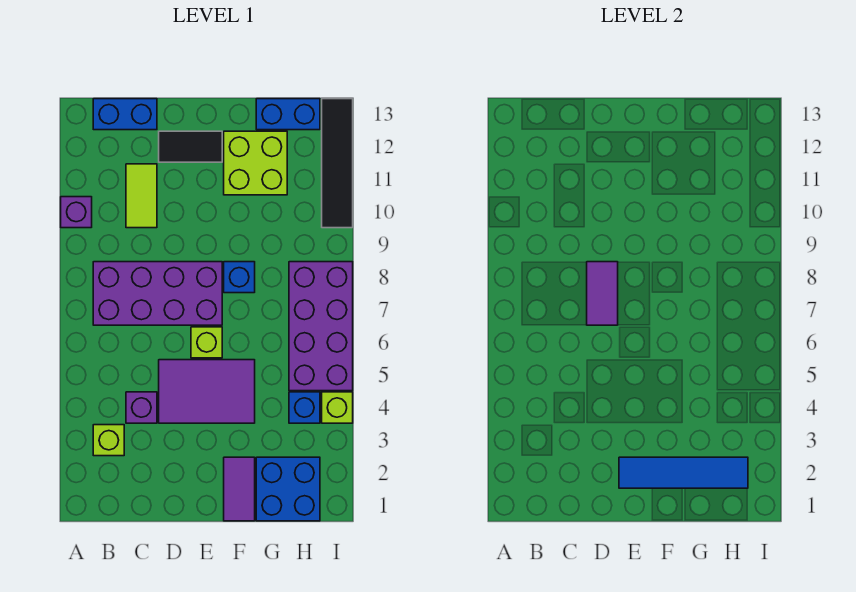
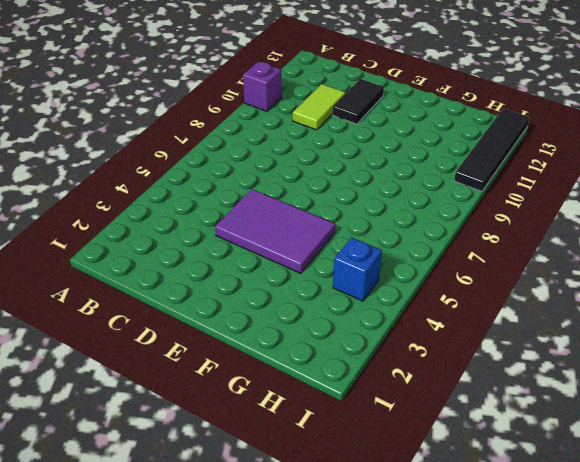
black tile D11:D12 level 1 -> black tile D12:E12 level 1
none -> lime brick B3 level 1
none -> purple brick B7:E8 level 1
none -> blue brick B13:C13 level 1

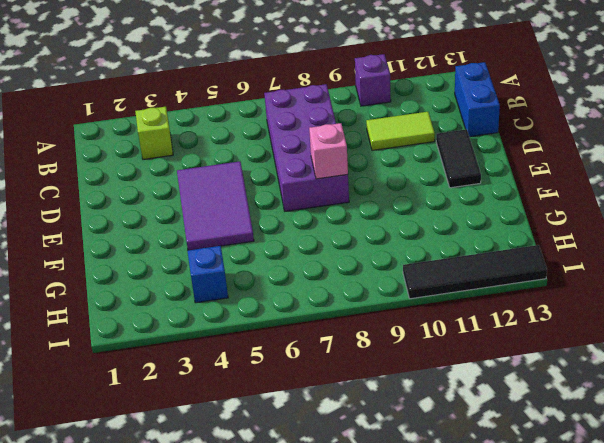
pink brick E8 level 2 -> none
none -> purple brick C4 level 1
none -> lime brick E6 level 1
none -> purple tile F1:F2 level 1

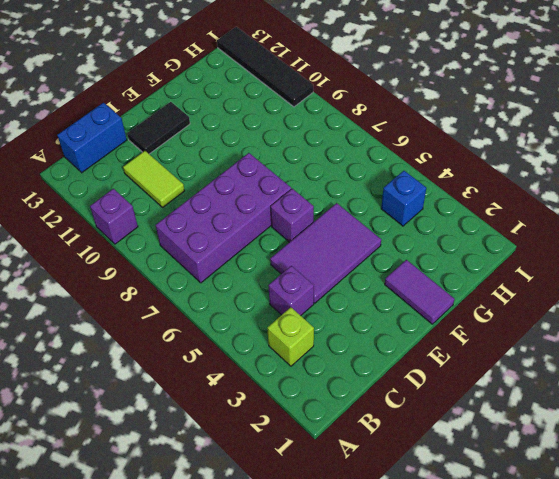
purple brick E6 level 1 -> lime brick E6 level 1
none -> blue brick F8 level 1
none -> lime brick F11:G12 level 1
none -> blue brick G1:H2 level 1

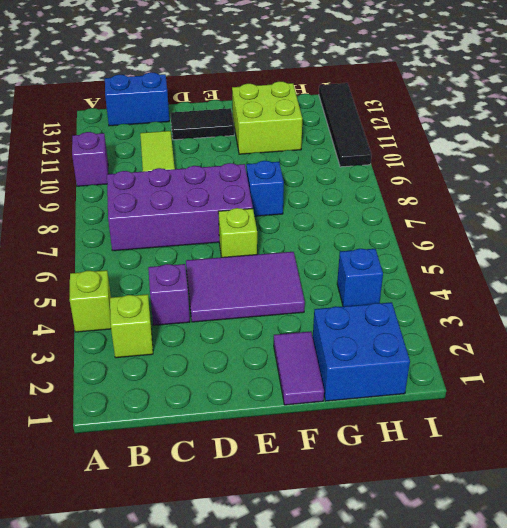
lime brick A4 level 1 -> lime brick I4 level 1
none -> blue brick G13:H13 level 1
none -> purple brick H5:I8 level 1
none -> purple tile D7:D8 level 2

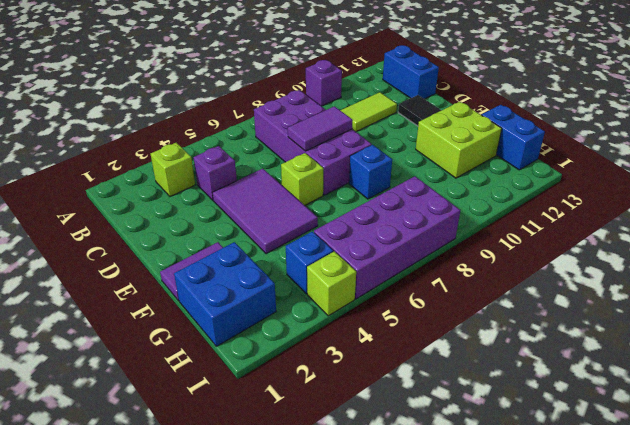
none -> black tile I10:I13 level 1
none -> blue tile E2:H2 level 2

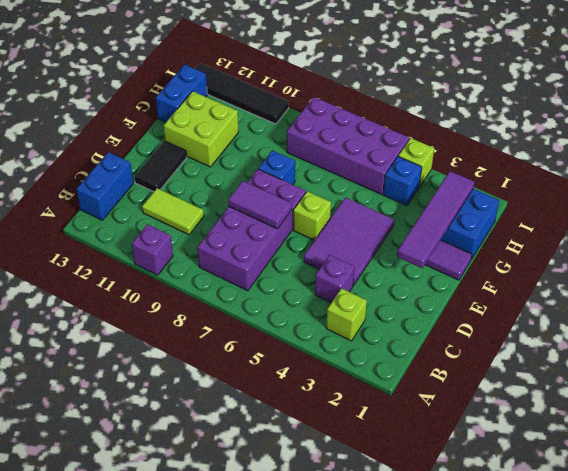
purple tile E2:H2 level 2 -> blue tile E2:H2 level 2

